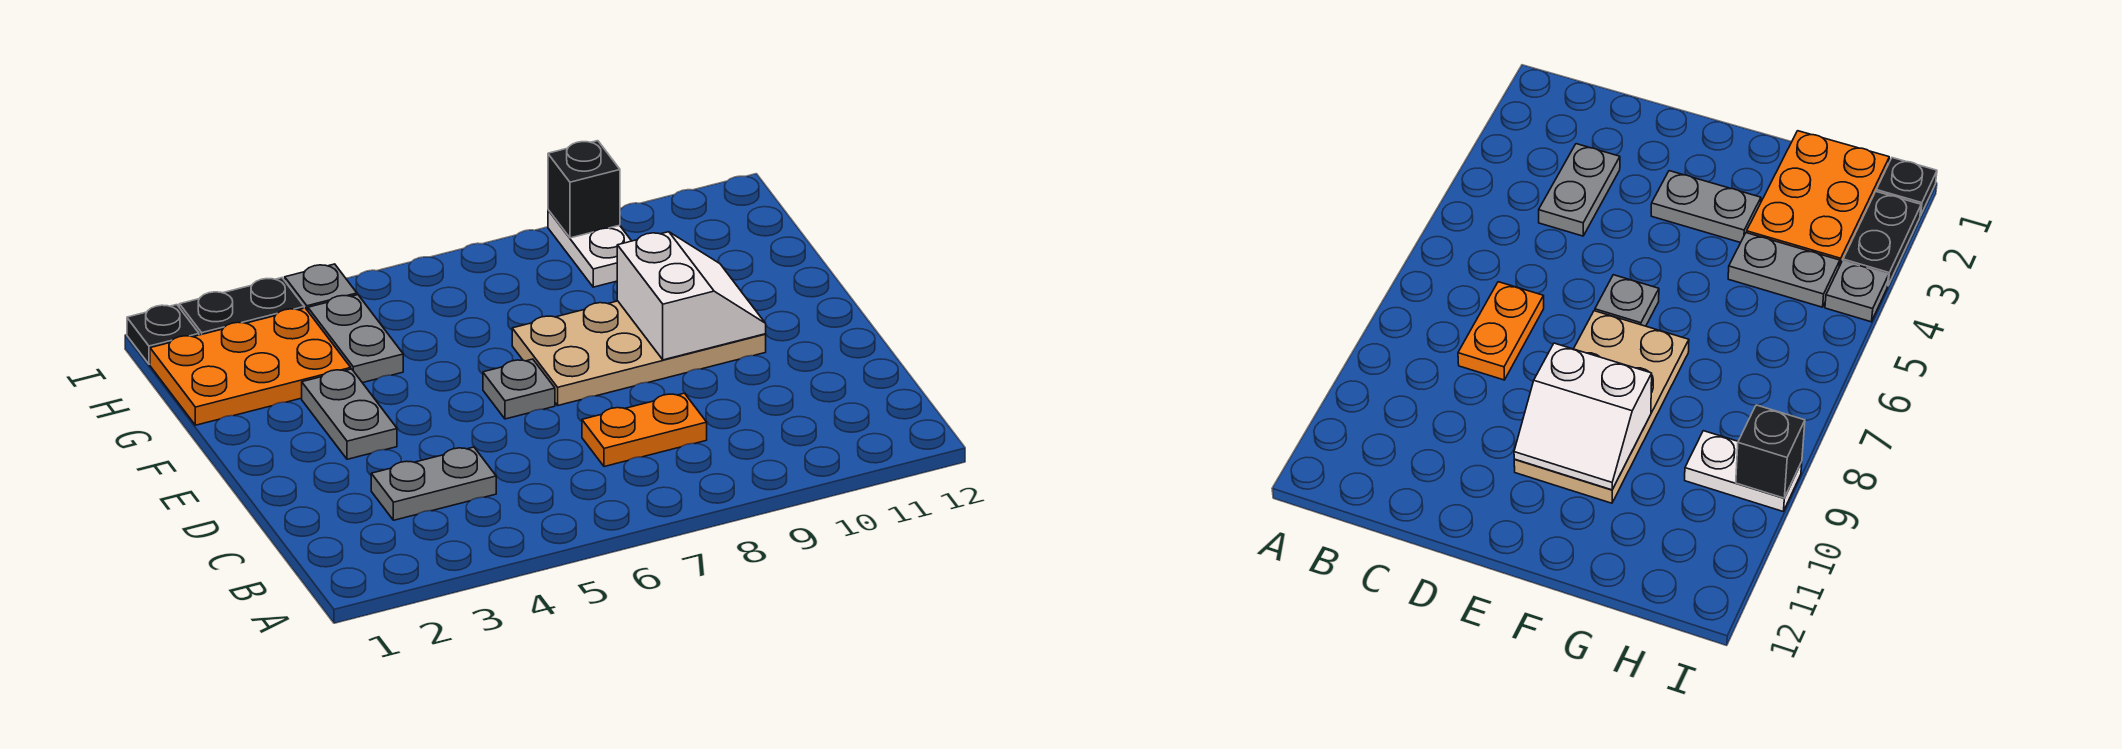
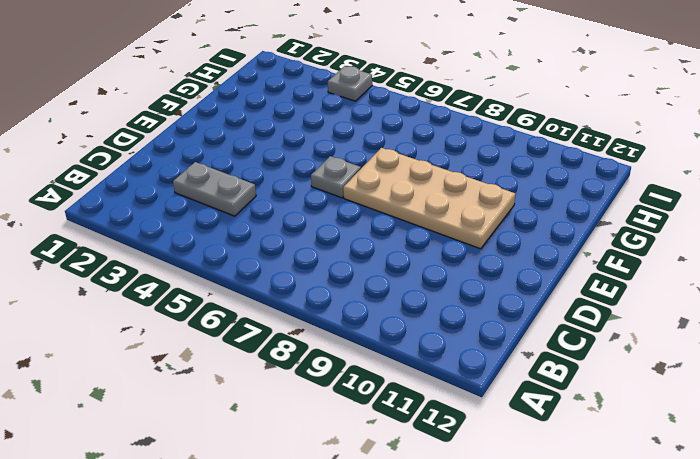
none -> orange plate C7:C8 level 1
none -> grey plate E3:F3 level 1
none -> orange plate G1:H3 level 1

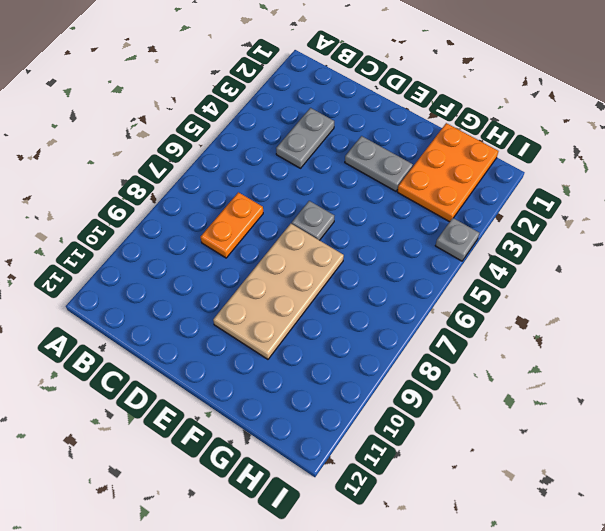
none -> grey plate G4:H4 level 1
none -> white plate H9:I9 level 1
none -> black plate I1 level 1

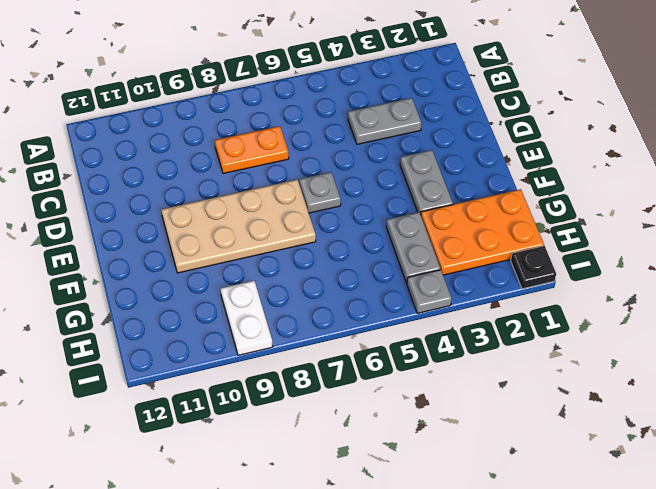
none -> black plate I2:I3 level 1
none -> white slope E9:F10 level 2 top 9
none -> black brick I9 level 2

